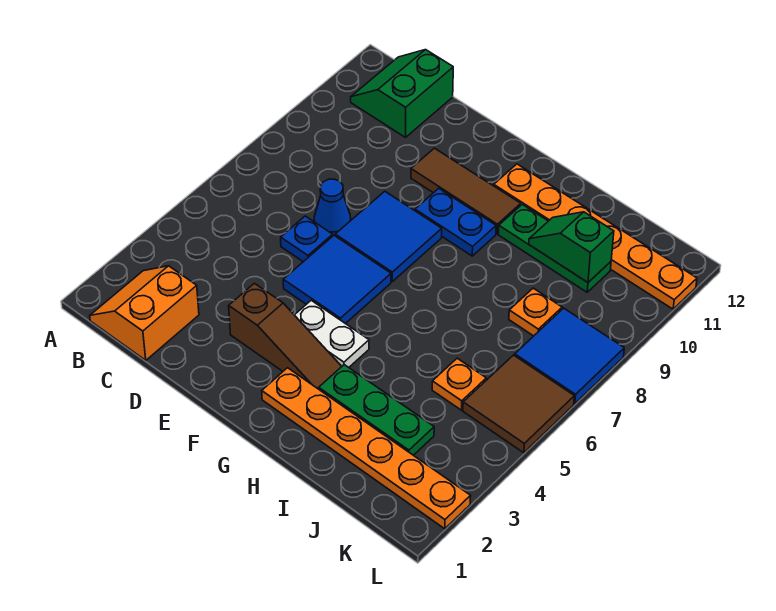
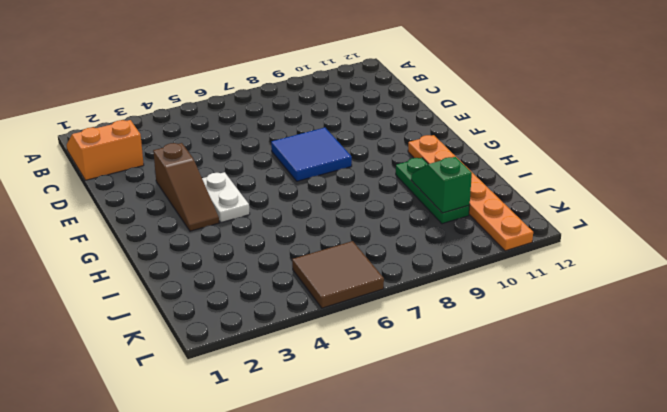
none -> green slope B11:C12 level 1 top C
none -> blue plate D6 level 1
none -> blue cone D7 level 1

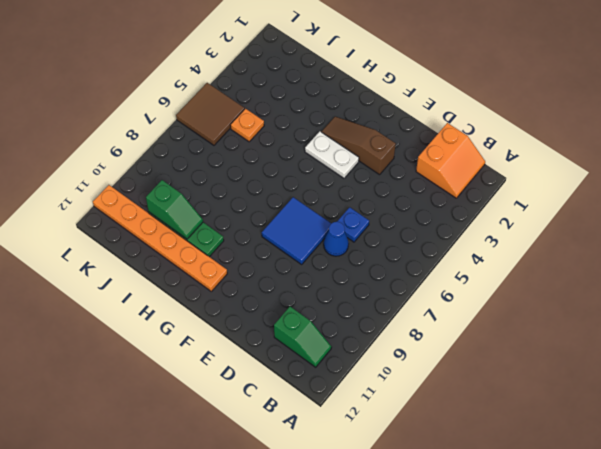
green slope B11:C11 level 1 top C -> green slope B11:C12 level 1 top C
none -> blue tile E5:F6 level 1
none -> brown tile E10:G10 level 1
none -> blue plate F9:G9 level 1

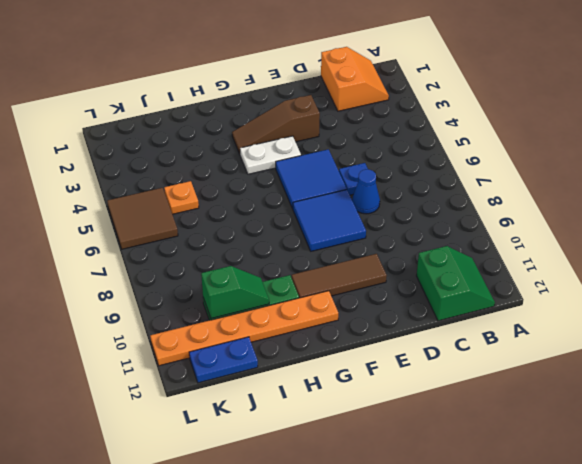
blue plate J12:K12 level 1 -> blue plate F9:G9 level 1
none -> orange plate G2:L2 level 1
none -> green plate H3:J3 level 1
none -> orange plate J8 level 1

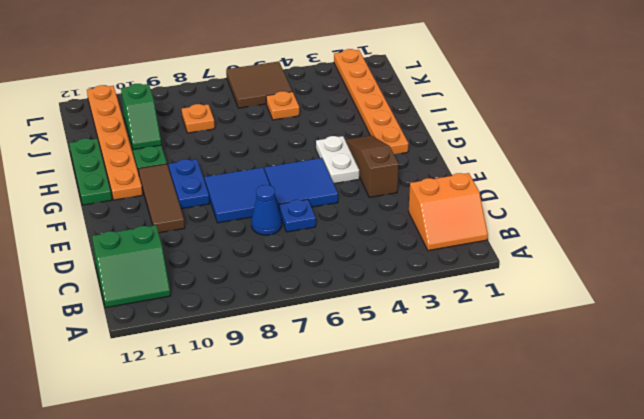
green plate G12:I12 level 1 -> green plate H3:J3 level 1
none -> blue tile K7:L8 level 1

